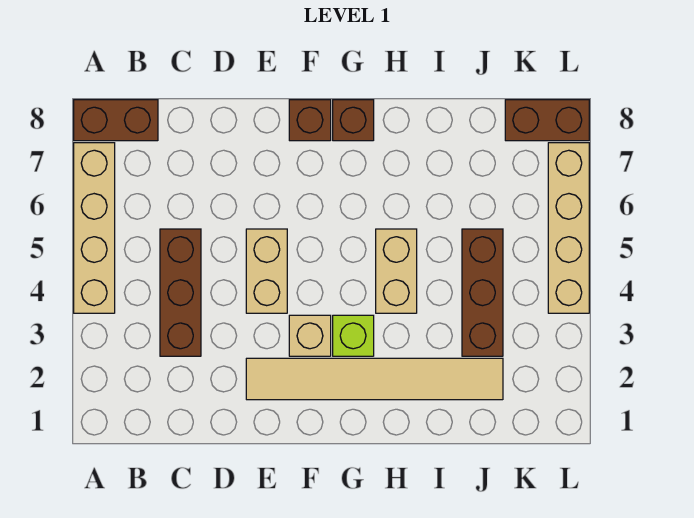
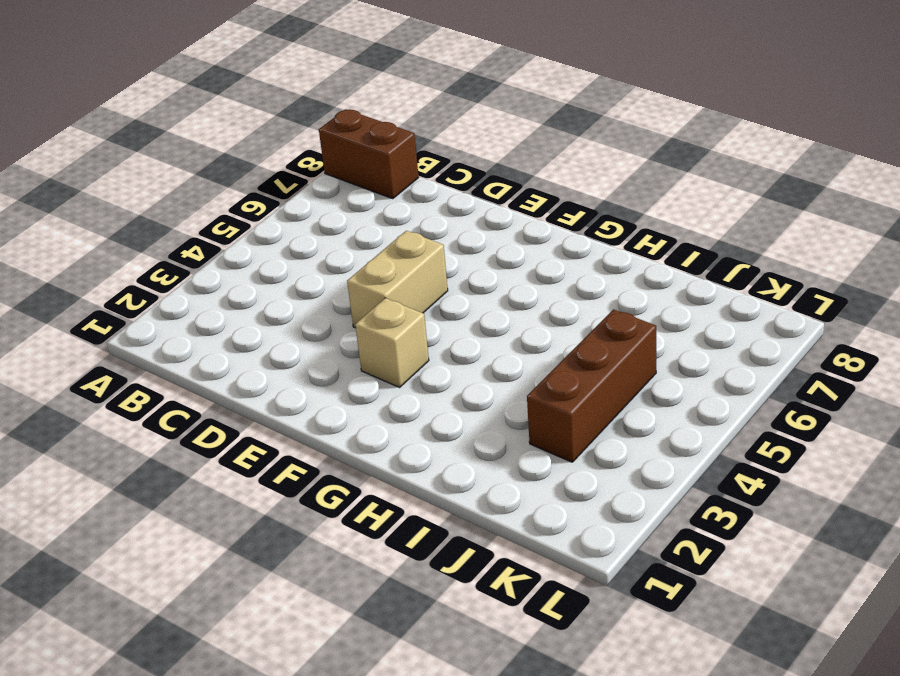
none -> tan brick A4:A7 level 1
none -> brown brick C3:C5 level 1
none -> tan tile E2:J2 level 1

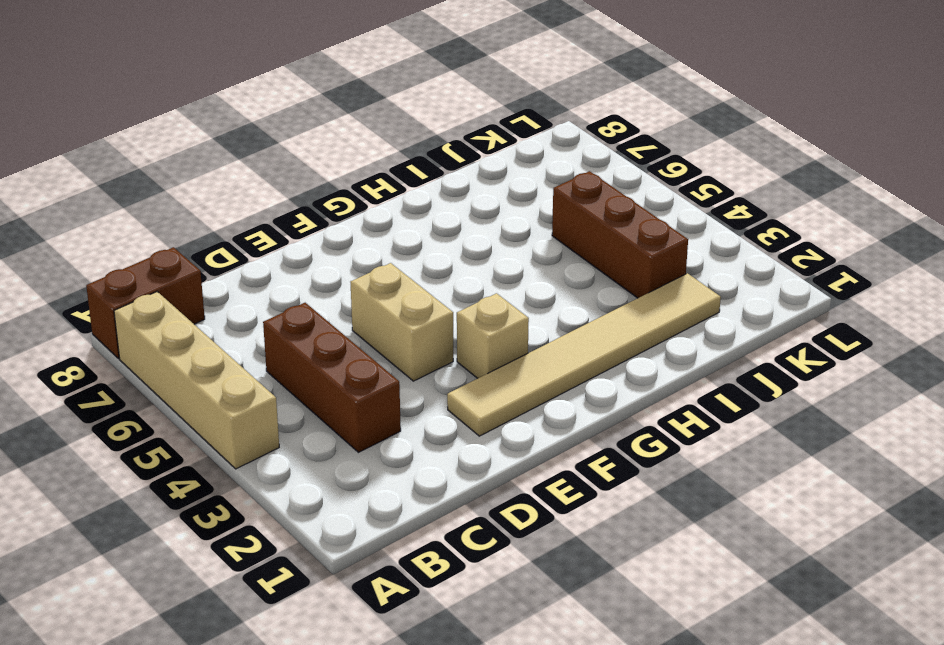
none -> brown brick F8 level 1
none -> lime brick G3 level 1
none -> brown brick G8 level 1

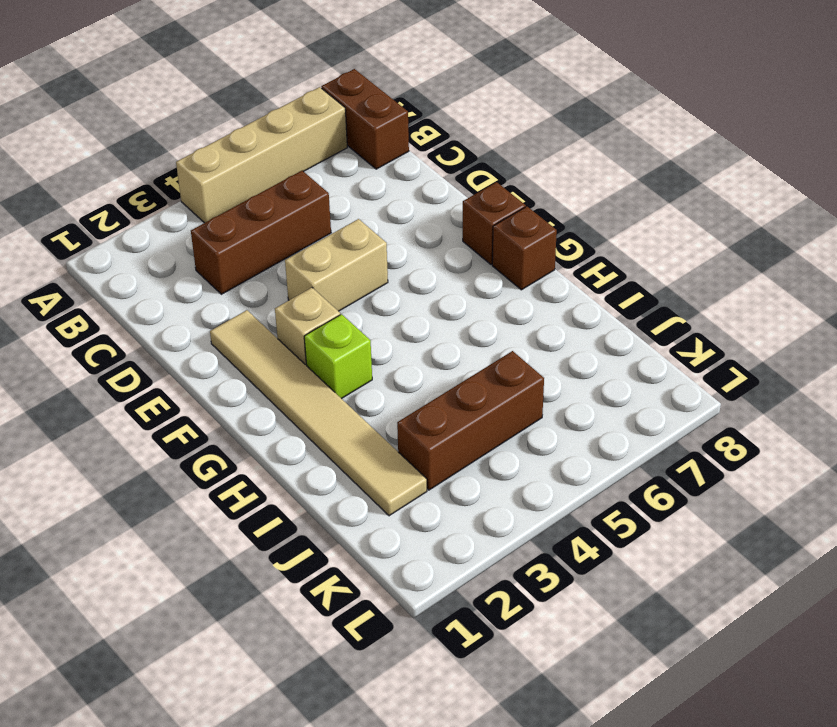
none -> tan brick H4:H5 level 1
none -> brown brick K8:L8 level 1
none -> tan brick L4:L7 level 1

